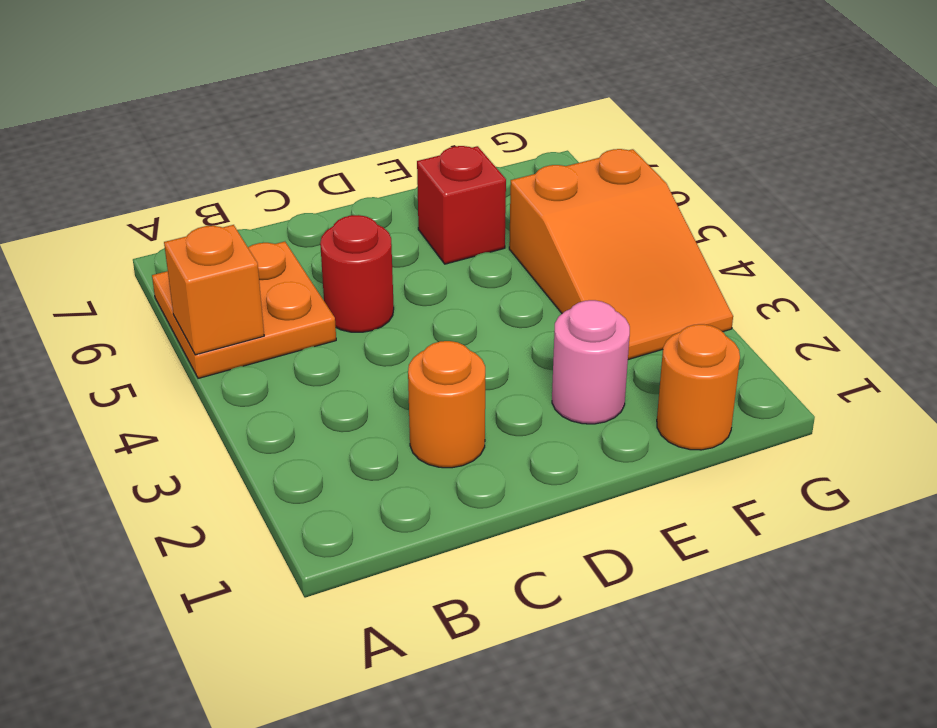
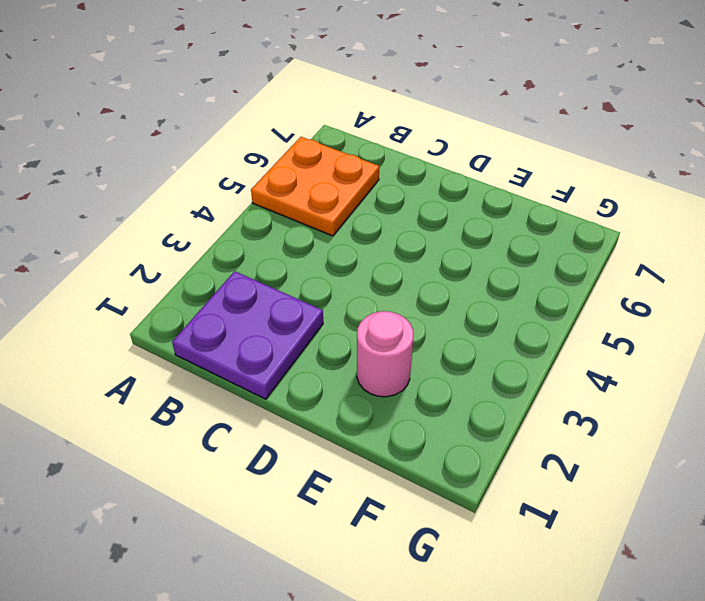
purple plate B1:C2 level 1 -> orange round brick C2 level 1
none -> red round brick C5 level 1
none -> red brick E6 level 1

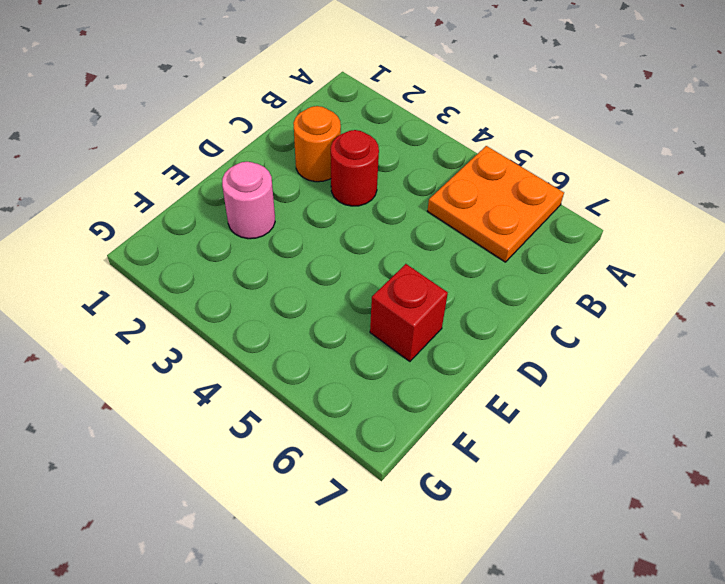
red round brick C3 level 1 -> red round brick C5 level 1
none -> orange round brick F1 level 1
none -> orange slope F3:G5 level 1 top 5

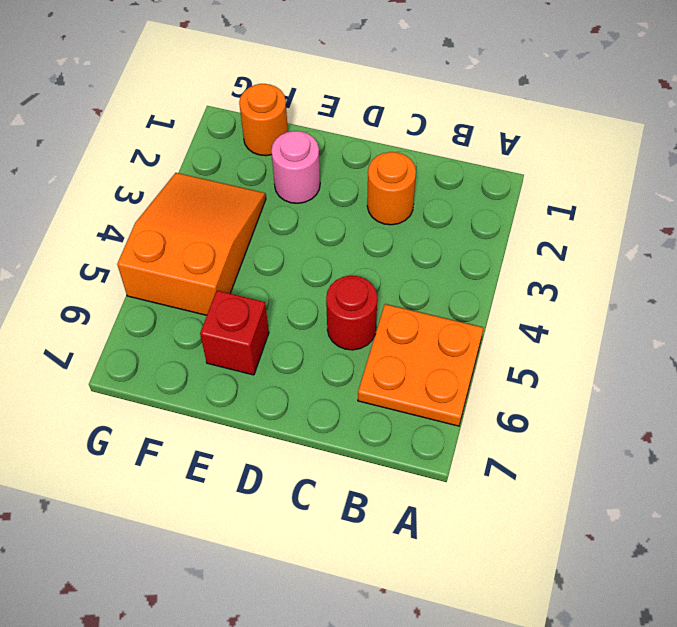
none -> orange brick A5 level 2

